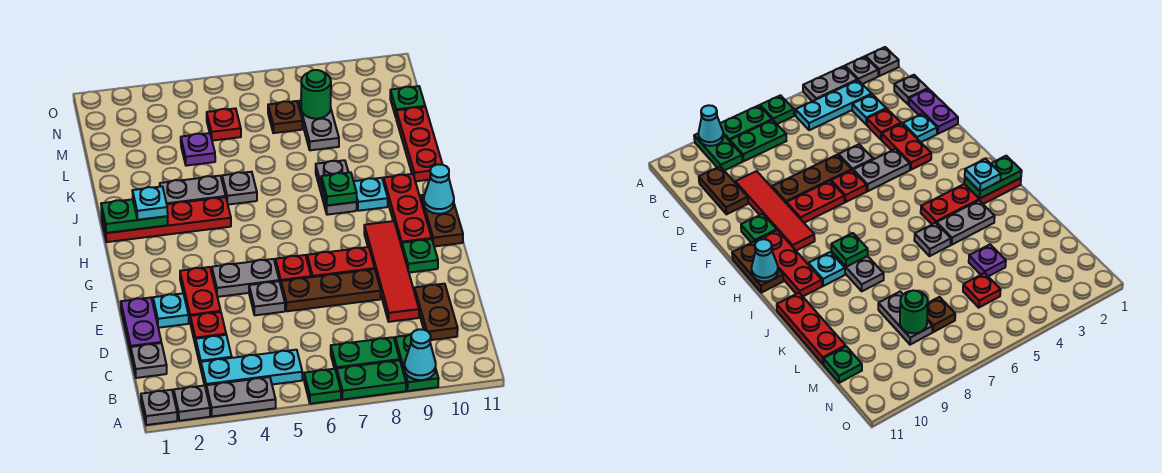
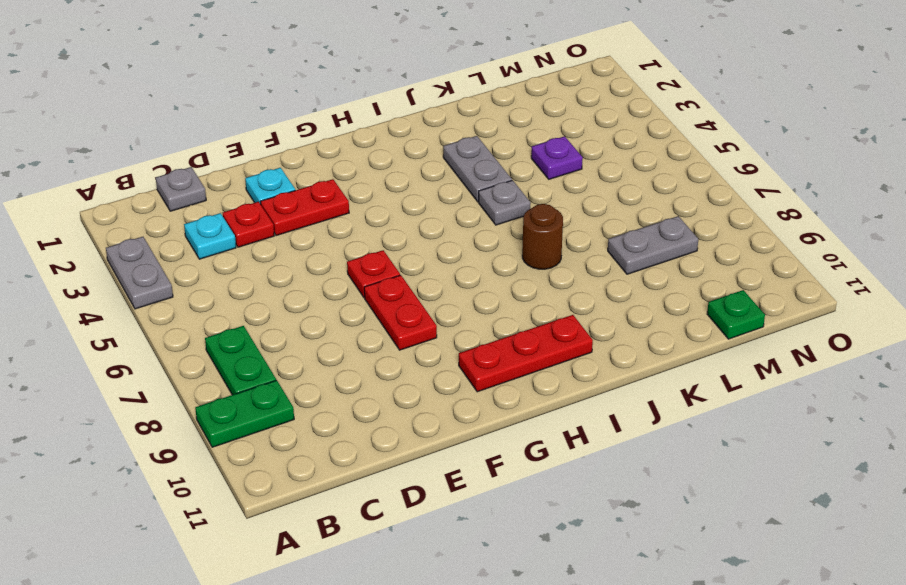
brown round brick J7 level 1 -> none
none -> grey plate A1 level 1
none -> grey plate A2 level 1
none -> green plate A6 level 1
none -> green plate A7:A8 level 1

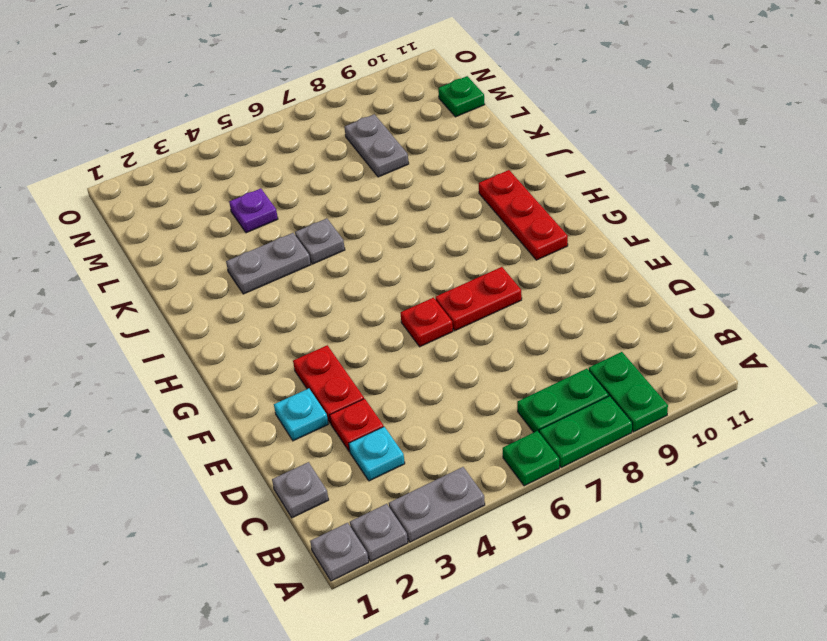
none -> cyan plate B3:B5 level 1
none -> brown plate C10:D10 level 1
none -> purple plate D1:E1 level 1
none -> red tile D9:G9 level 1

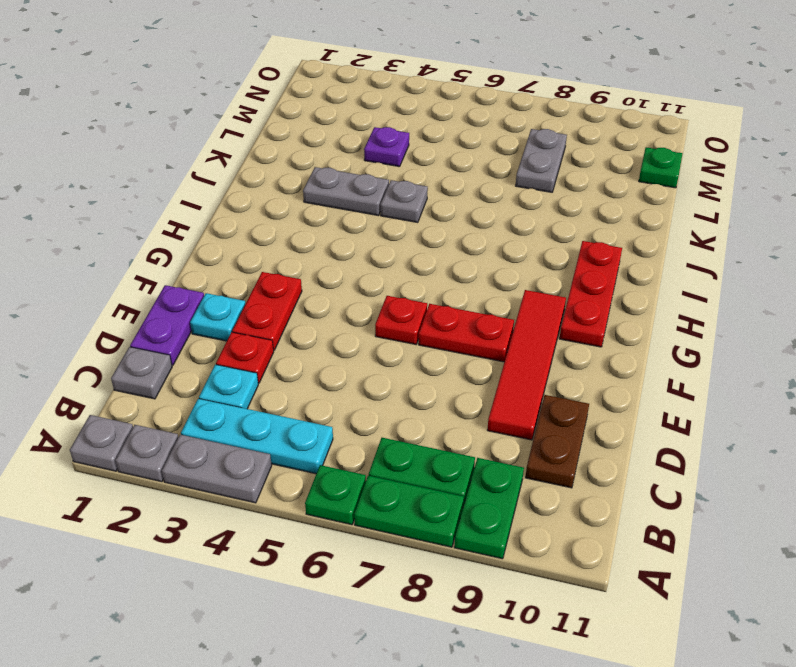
none -> grey plate E5 level 1
none -> brown plate E6:E8 level 1
none -> grey plate F4:F5 level 1
none -> green plate F10 level 1

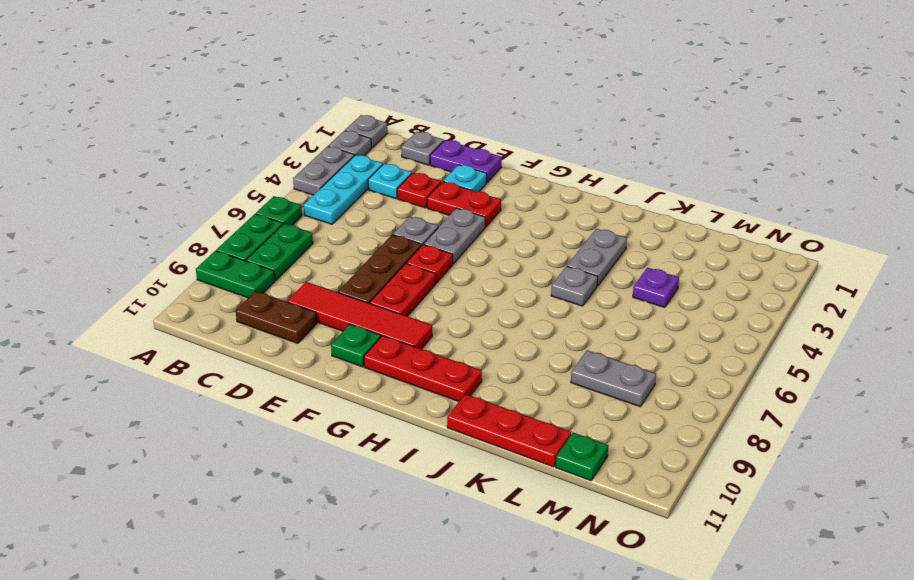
none -> brown plate G11:H11 level 1
none -> red plate I1:I4 level 1
none -> grey plate I8:J8 level 1
none -> cyan plate I9 level 1

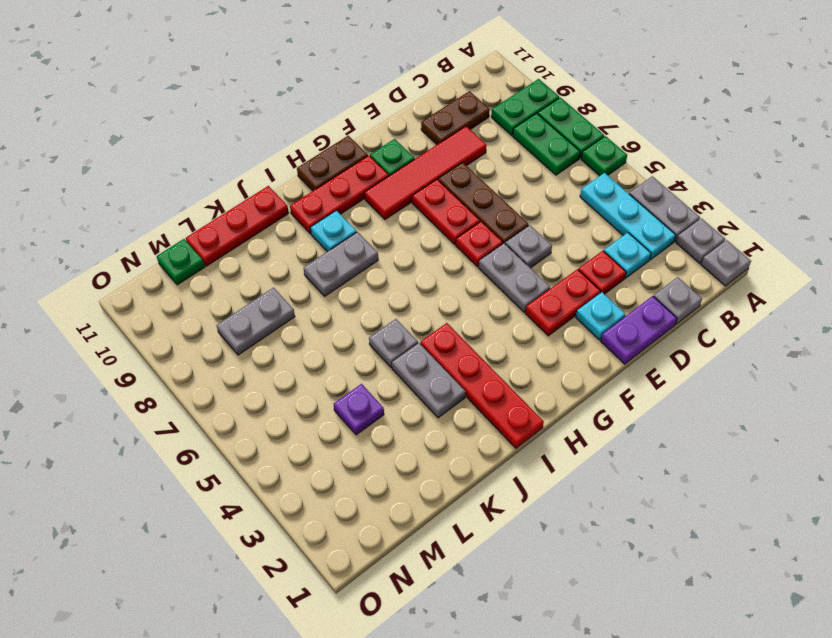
none -> red plate M5 level 1
none -> brown plate M7 level 1
none -> cyan cone A9 level 2
none -> cyan cone H11 level 2

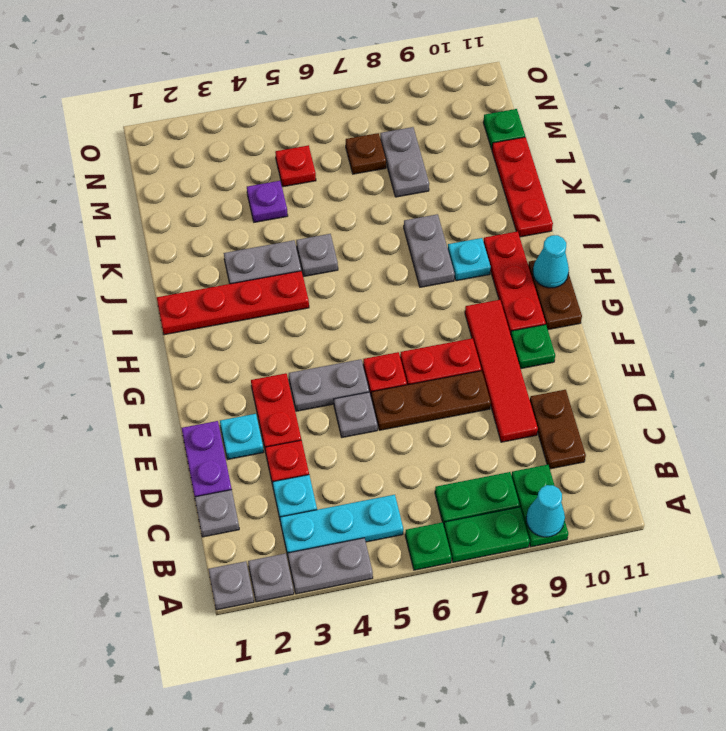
none -> green plate I1:I2 level 2
none -> green plate I8 level 2
none -> green round brick M8 level 2
none -> cyan plate I2 level 3

